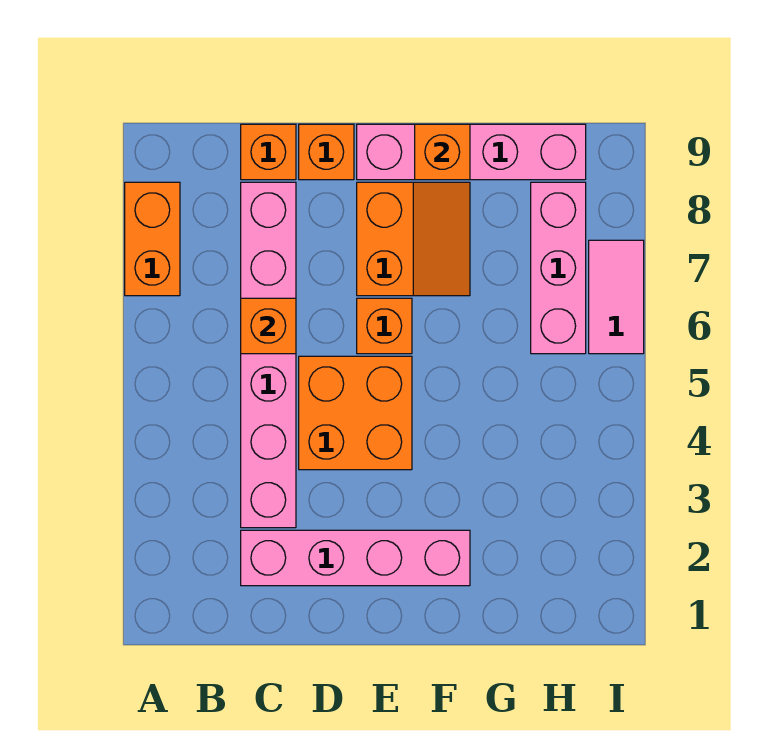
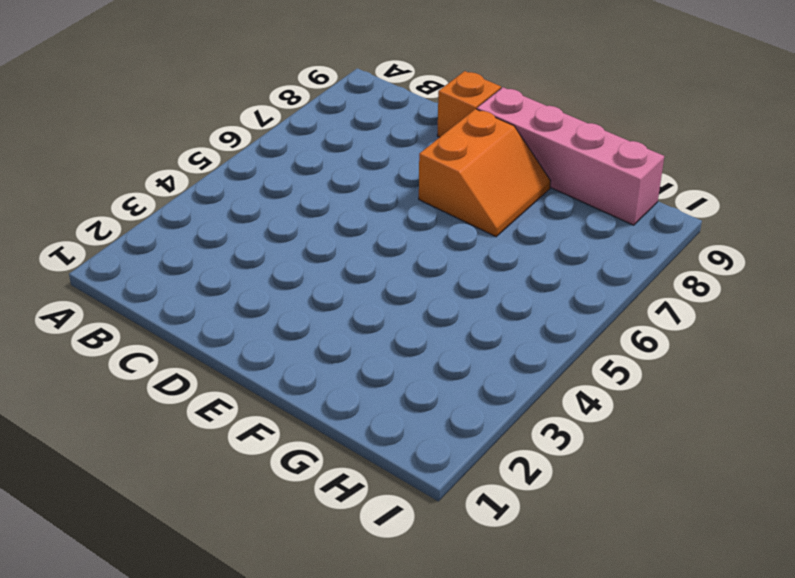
none -> orange brick A7:A8 level 1
none -> pink brick C2:F2 level 1
none -> pink brick C3:C8 level 1

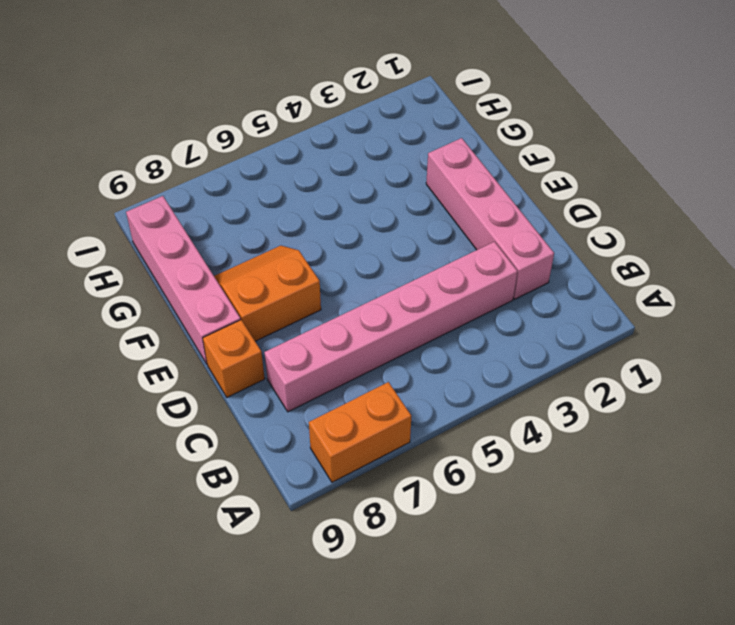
none -> orange brick C9 level 1
none -> orange brick D4:E5 level 1
none -> orange brick E6 level 1

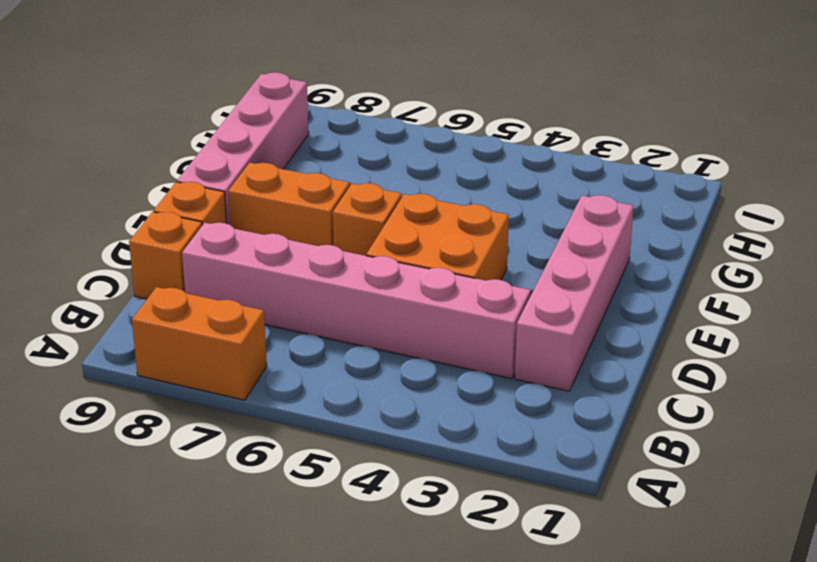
none -> pink brick H6:H8 level 1
none -> pink tile I6:I7 level 1
none -> orange brick C6 level 2

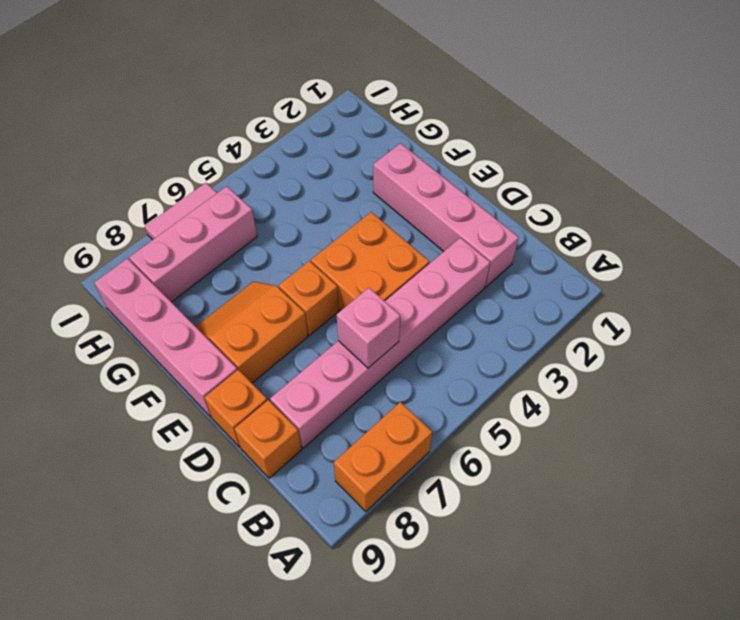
pink brick C6 level 2 -> orange brick C6 level 2
none -> orange brick F9 level 2

